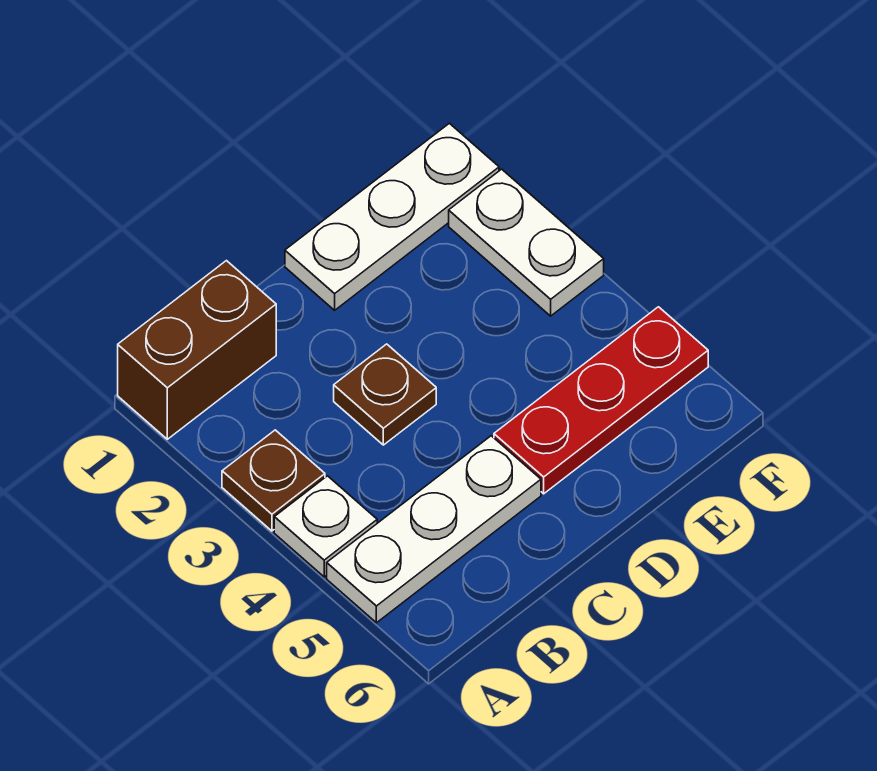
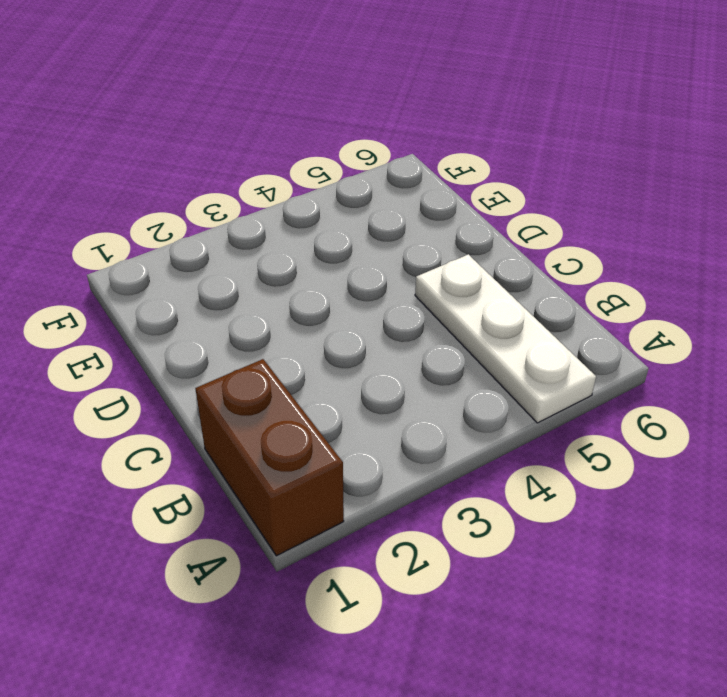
none -> brown plate A3 level 1
none -> white plate A4 level 1

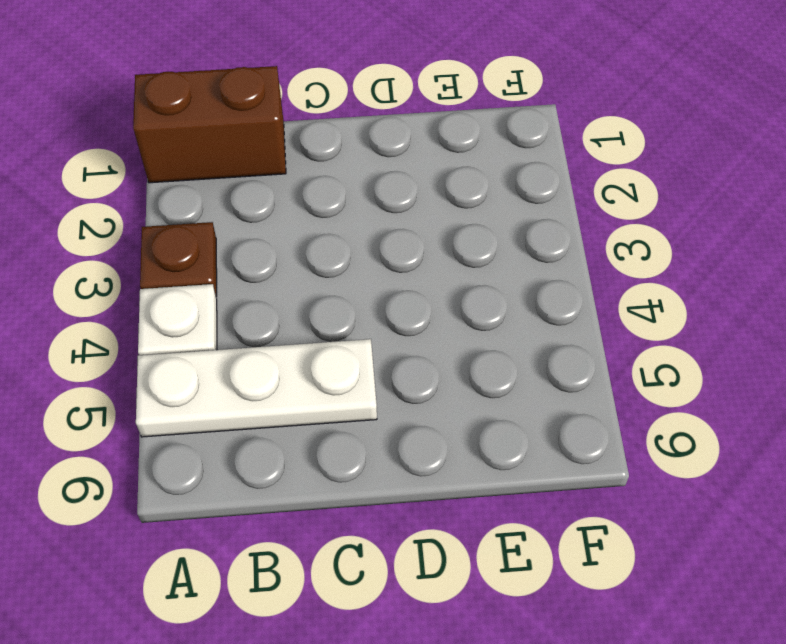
none -> brown plate C3 level 1
none -> white plate D1:F1 level 1

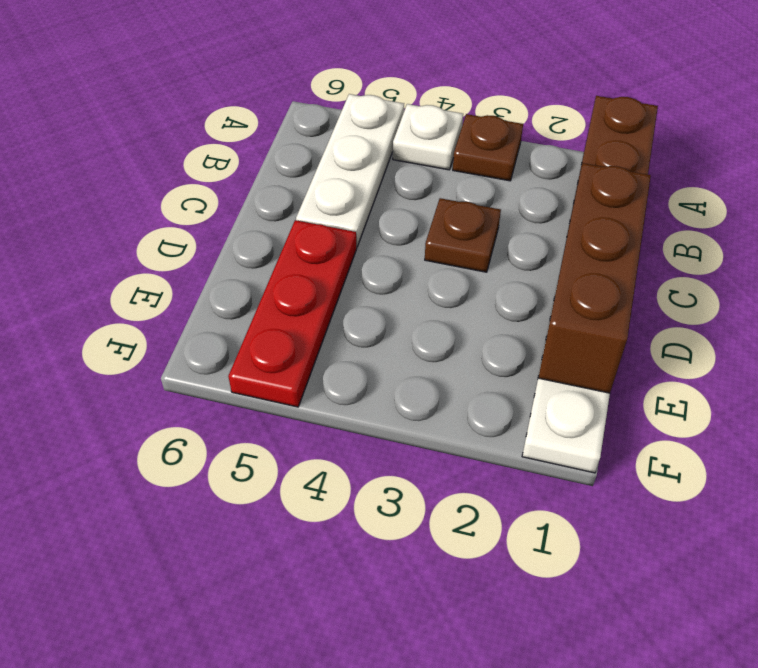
brown brick C1:E1 level 2 -> none
none -> white plate F2:F3 level 1

